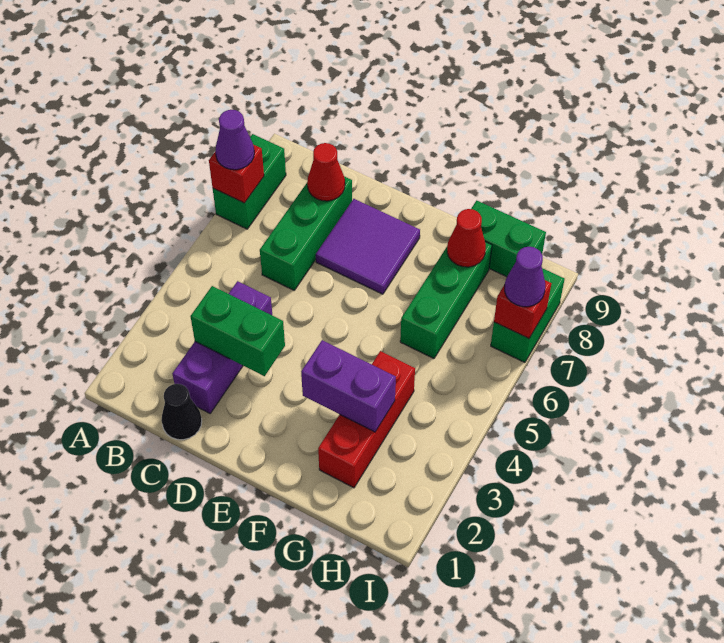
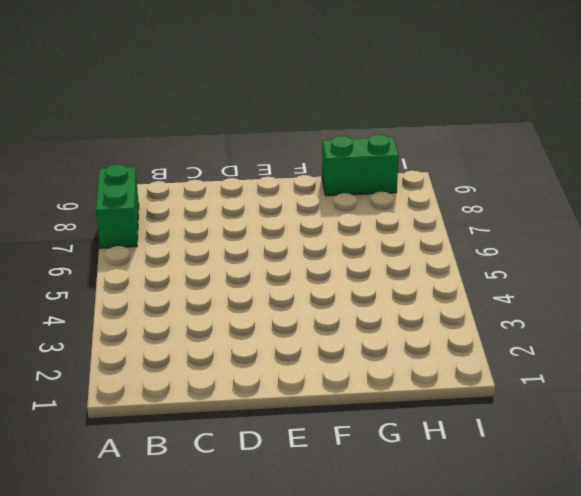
none -> black cone C1 level 1
none -> purple brick C2:C4 level 1
none -> green brick C6:C8 level 1

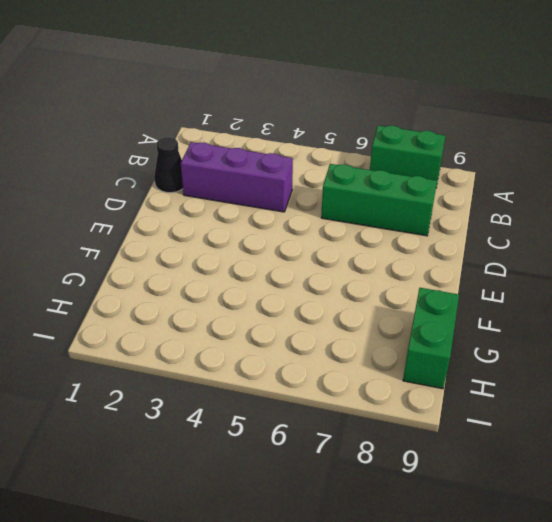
none -> purple tile D7:E8 level 1
none -> red brick G2:G4 level 1
none -> green brick G6:G8 level 1

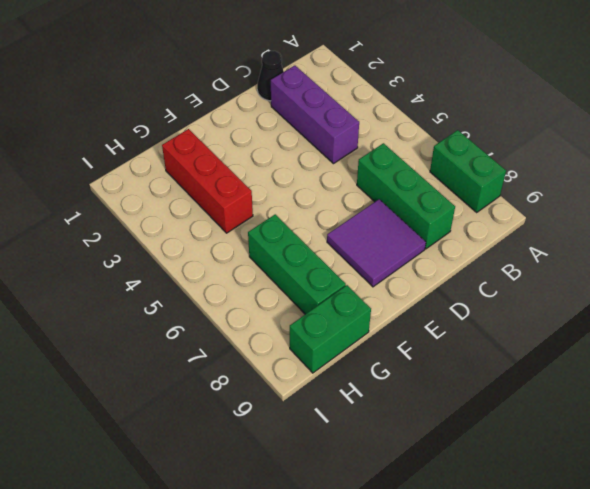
none -> green brick I7:I8 level 1
none -> red brick A7 level 2
none -> green brick C3:D3 level 2

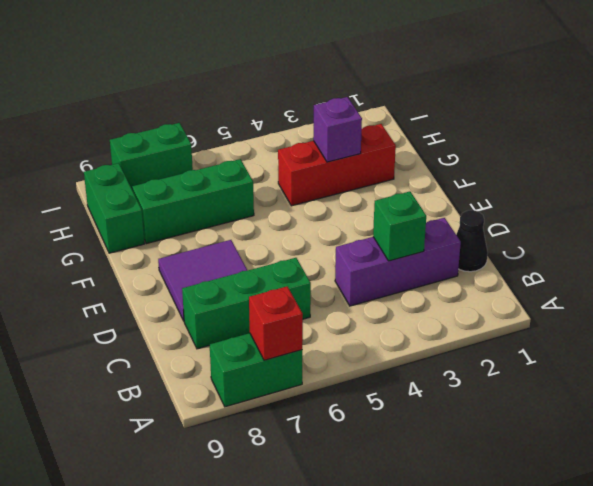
green brick C3 level 2 -> green brick C3:D3 level 2
purple brick G3 level 2 -> purple brick F3:G3 level 2
none -> red cone C8 level 2
none -> red cone G8 level 2
none -> red brick I7 level 2

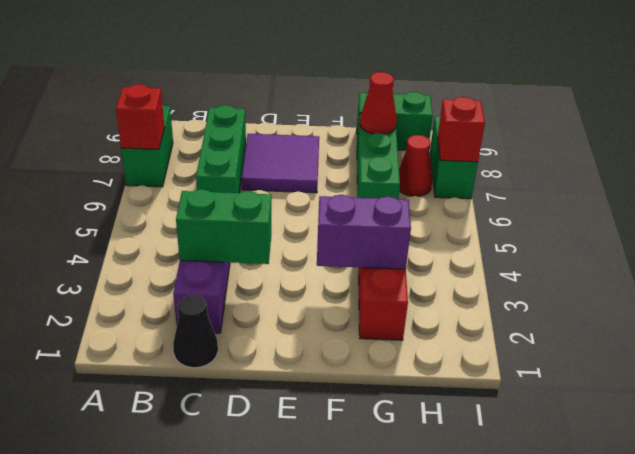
red cone H7 level 1 -> red cone C8 level 2
none -> purple cone A7 level 3
none -> purple cone I7 level 3

